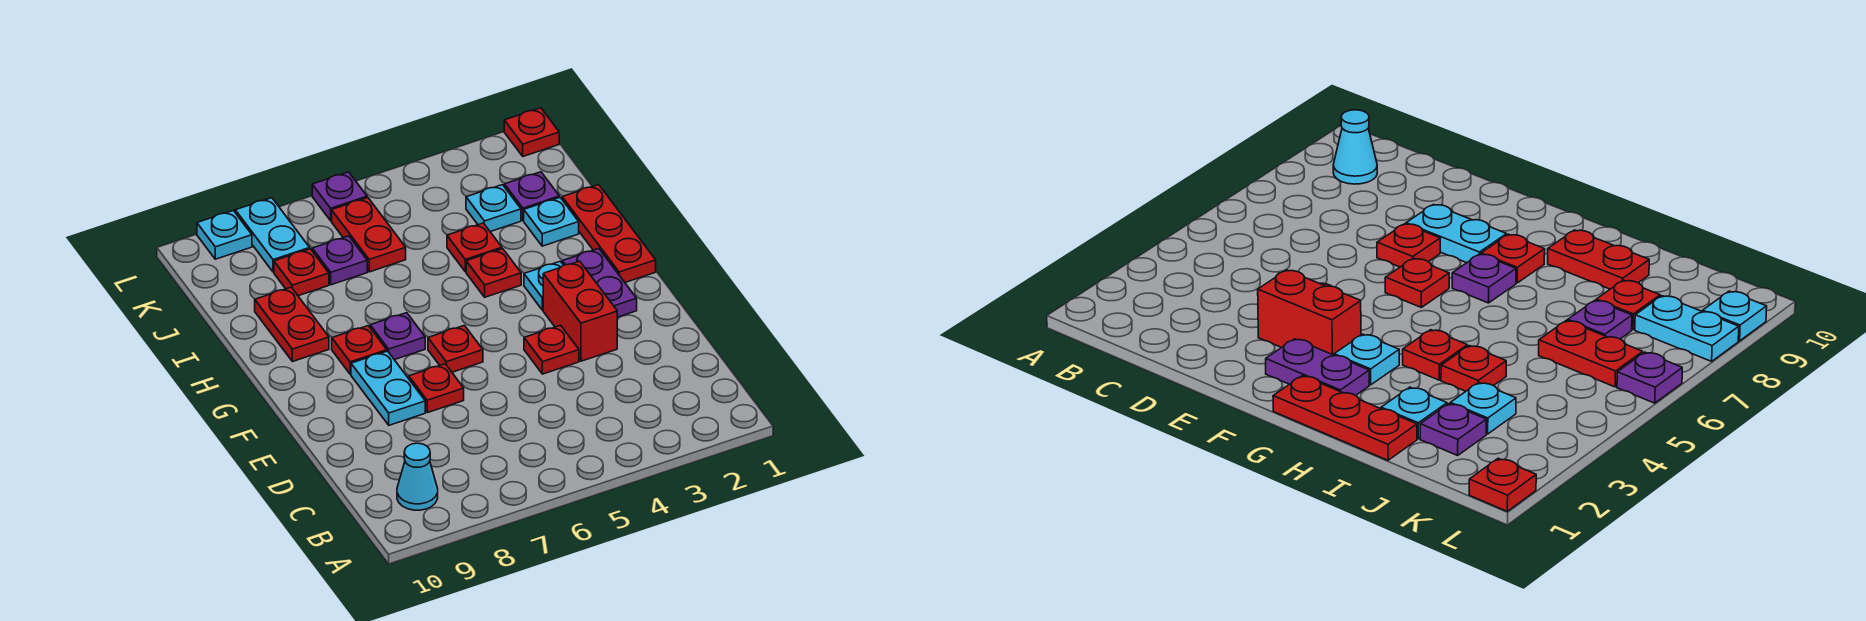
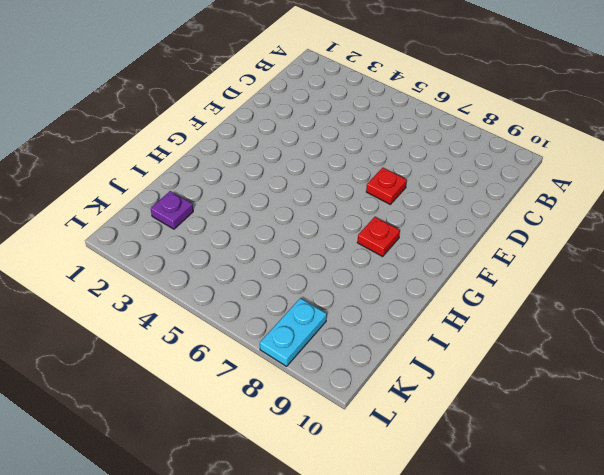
none -> cyan cone B9 level 1
none -> red brick E3:F3 level 1
none -> red plate E4 level 1

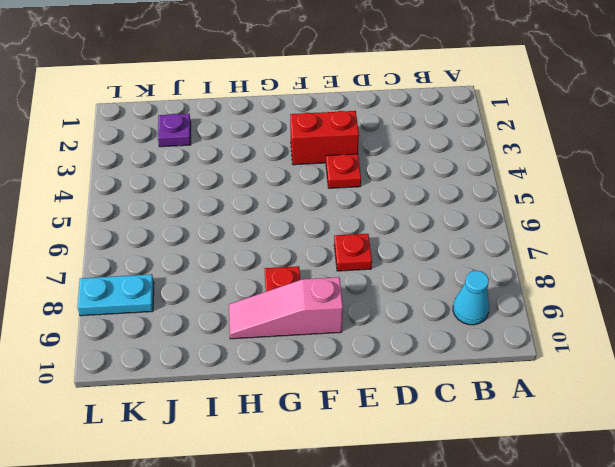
pink slope F9:H9 level 1 top F -> red plate H9:I9 level 1
none -> cyan plate E8:F8 level 1
none -> purple plate F2:G2 level 1
none -> red plate F6 level 1

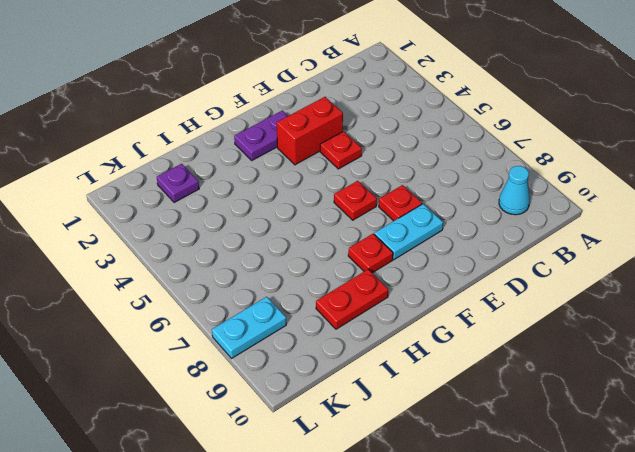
none -> red plate G1:I1 level 1
none -> cyan plate G3 level 1
none -> purple plate G7 level 1

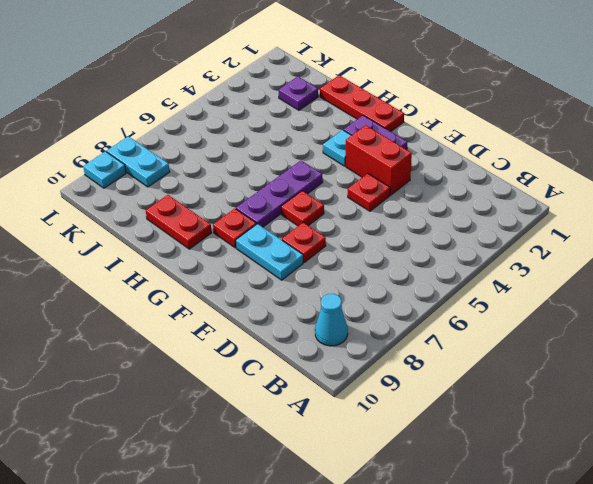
purple plate G5:G7 level 1 -> purple plate G7 level 1
none -> red plate H4 level 1
none -> cyan plate I2 level 1
none -> red plate I4 level 1

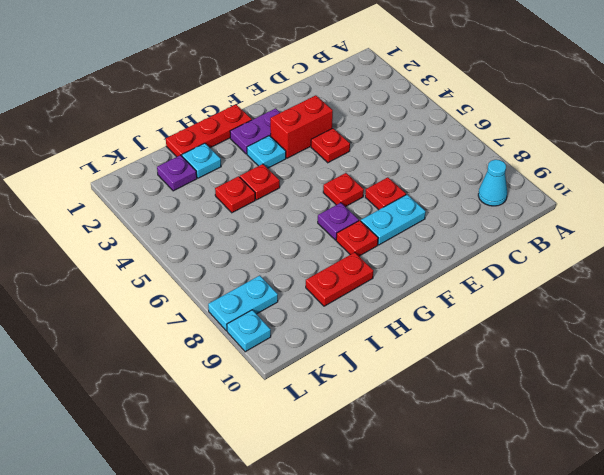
none -> cyan plate J3 level 1
none -> red plate J6:K6 level 1
none -> purple plate J7 level 1

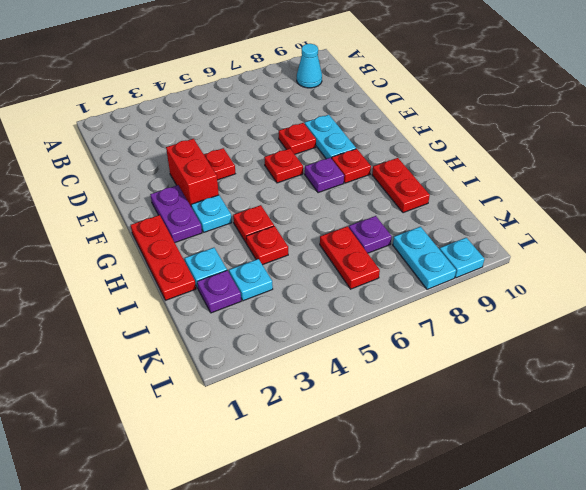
none -> red plate J8 level 1
none -> red plate L1 level 1
none -> purple plate L6 level 1

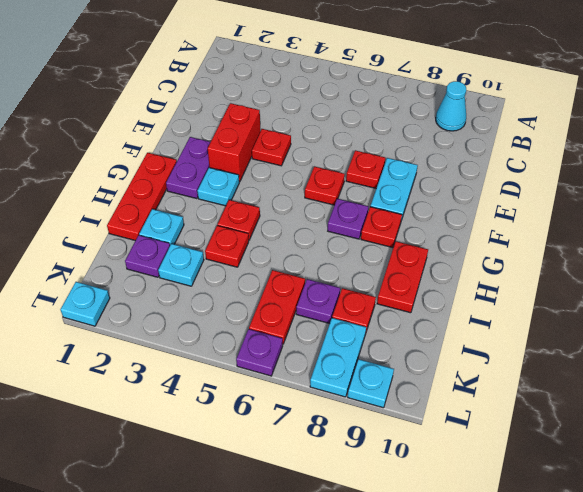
cyan plate L1 level 1 -> red plate L1 level 1

